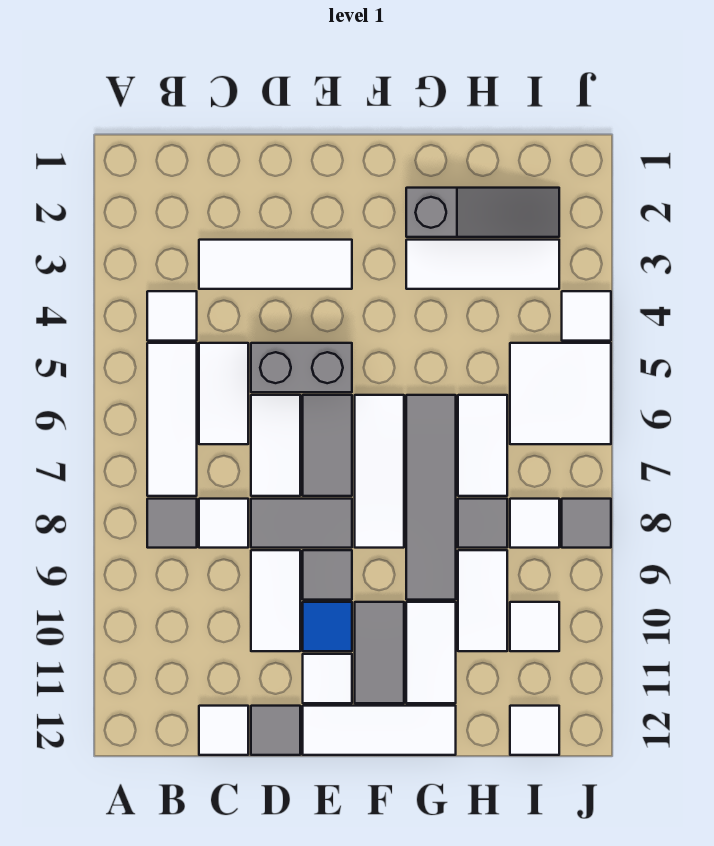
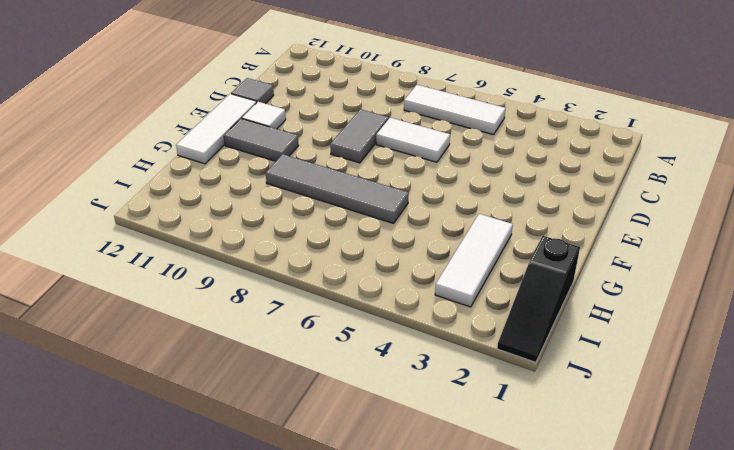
black slope H1:J1 level 1 top H -> none
none -> white tile B4 level 1
none -> grey tile B8 level 1
none -> white tile C3:E3 level 1
none -> white tile C5:C6 level 1

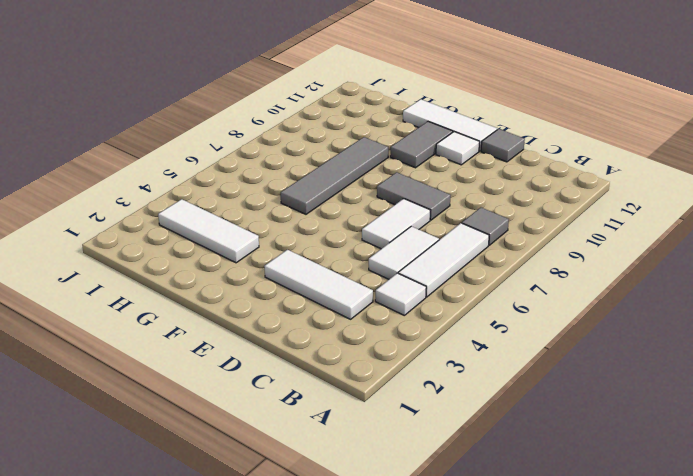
none -> white tile C8 level 1
none -> white tile C12 level 1
none -> grey brick D5:E5 level 1
none -> white tile D9:D10 level 1

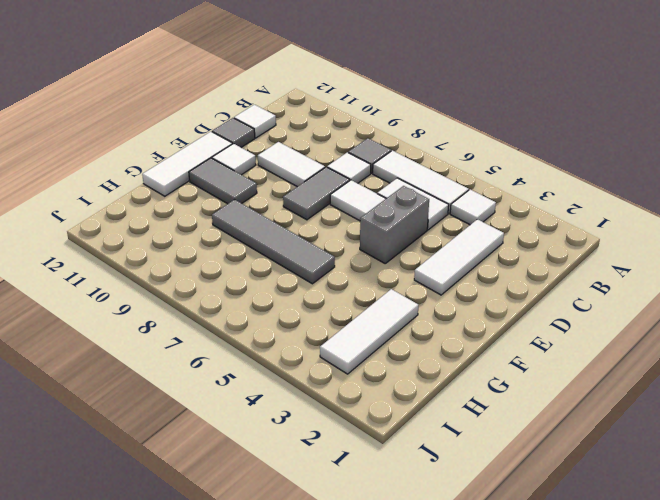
none -> grey tile E6:E7 level 1
none -> grey tile E9 level 1
none -> blue tile E10 level 1
none -> white tile F6:F8 level 1

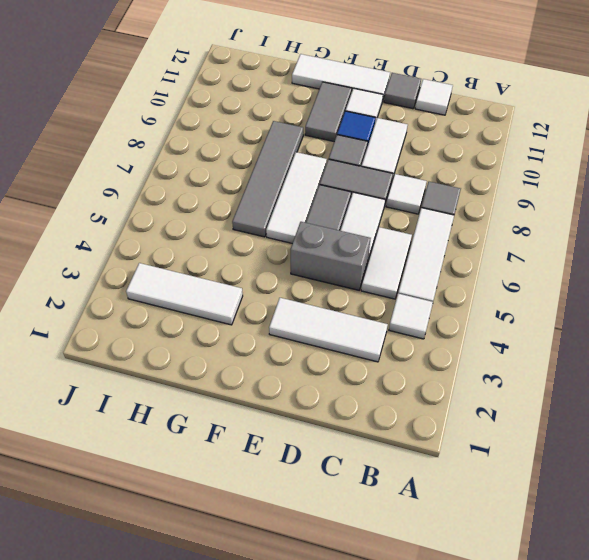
none -> grey slope G2:I2 level 1 top G
none -> white tile G10:G11 level 1
none -> white tile H6:H7 level 1
none -> grey tile H8 level 1

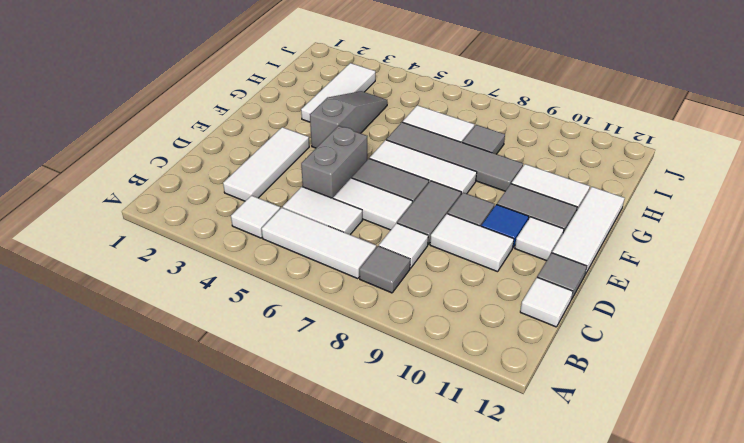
grey slope F4:H4 level 1 top F -> grey slope G2:I2 level 1 top G
none -> white tile H9:H10 level 1
none -> white tile I5:J6 level 1
none -> white tile I8 level 1
none -> white tile I10 level 1

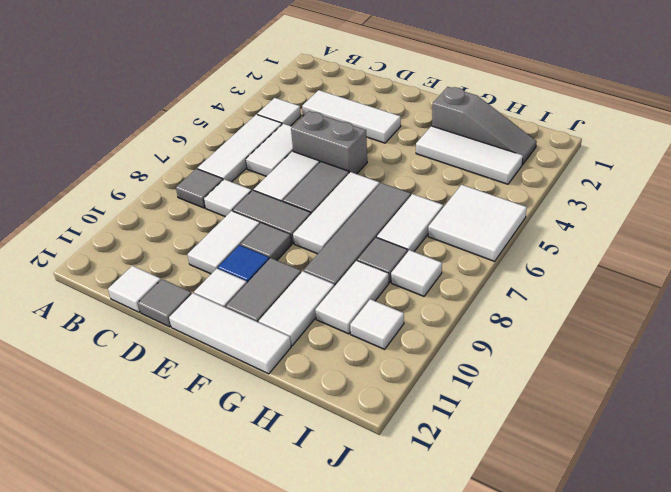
none -> white tile I12 level 1
none -> white tile J4 level 1
none -> grey tile J8 level 1

